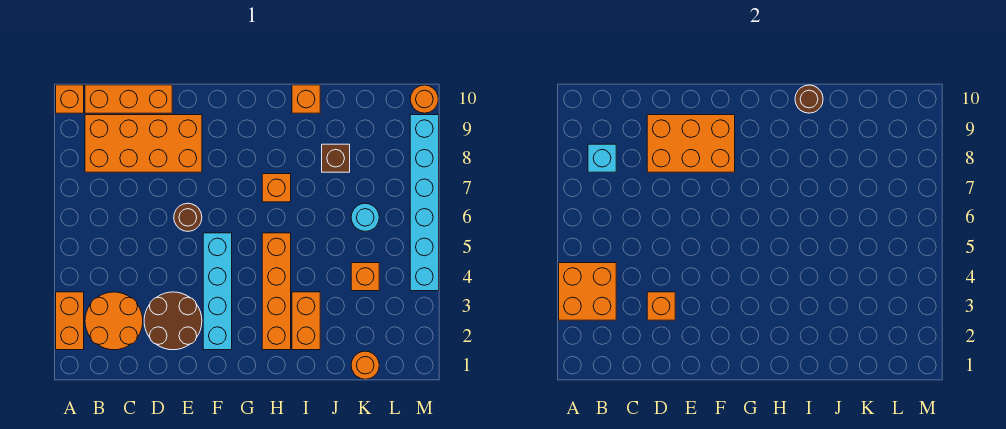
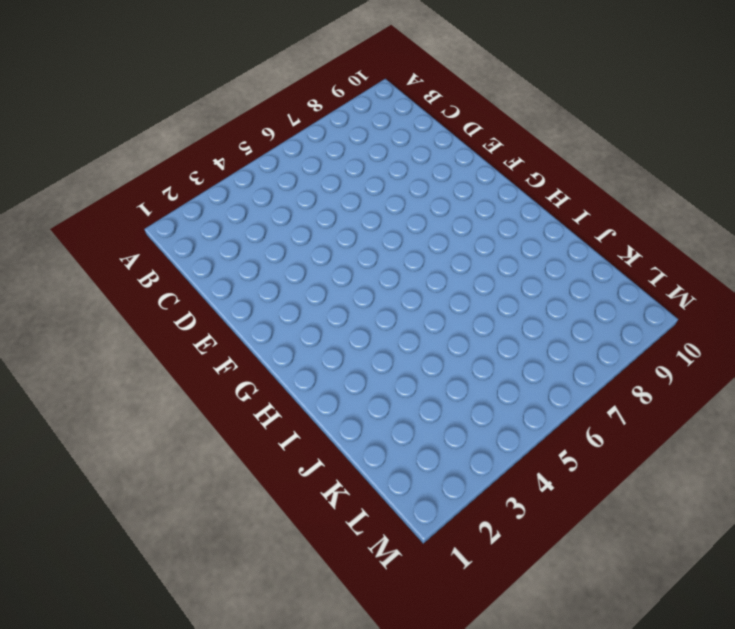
none -> orange brick A2:A3 level 1
none -> orange brick A10 level 1
none -> orange round brick B2:C3 level 1

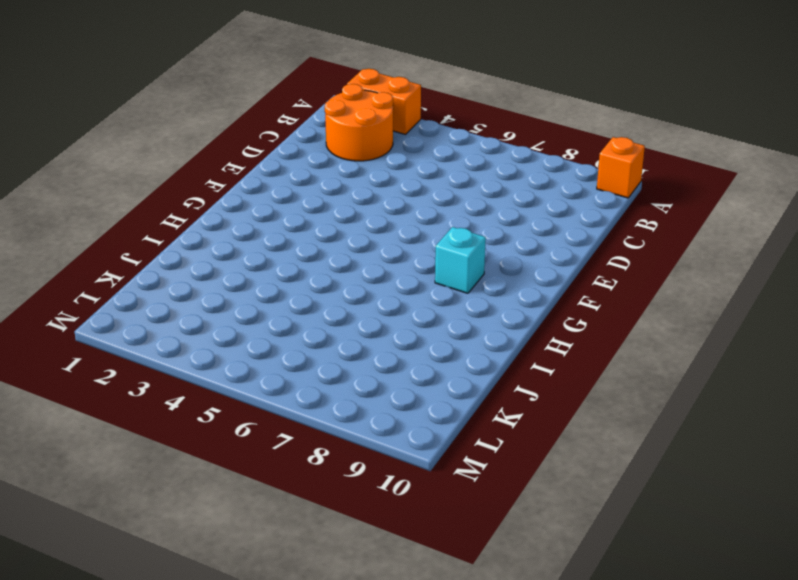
cyan brick G8 level 1 -> cyan brick B8 level 2
none -> orange brick B8:E9 level 1
none -> orange brick B10:D10 level 1
none -> brown round brick D2:E3 level 1

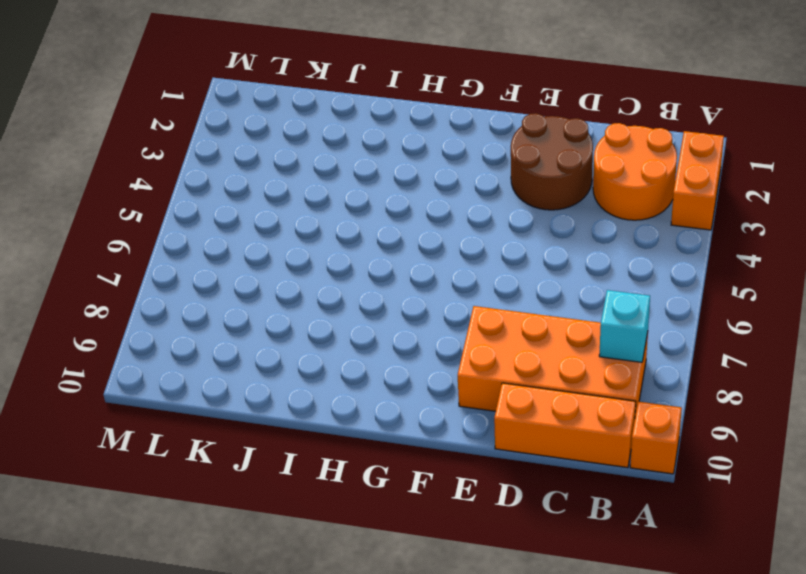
none -> brown round brick E6 level 1
none -> cyan brick F2:F5 level 1
none -> orange brick H2:H5 level 1

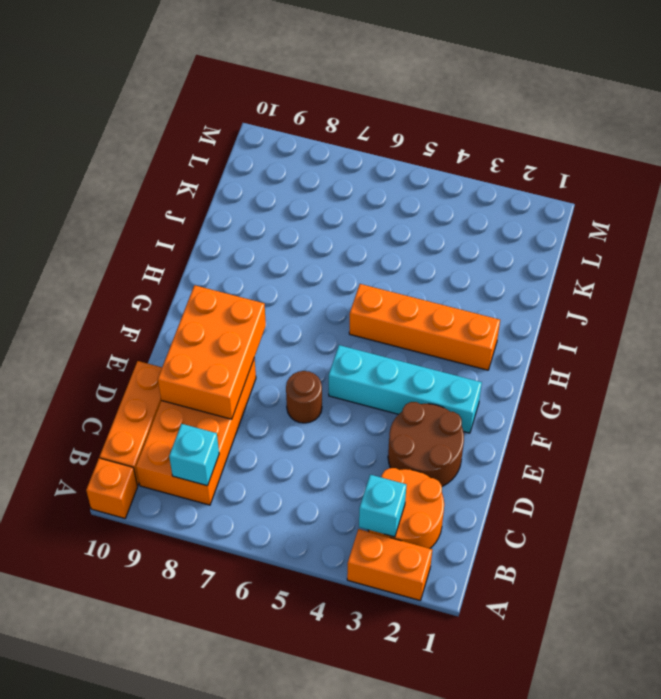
cyan brick B3 level 2 -> orange brick A3:B4 level 2
none -> orange brick H7 level 1
none -> orange brick I2:I3 level 1
none -> orange brick I10 level 1

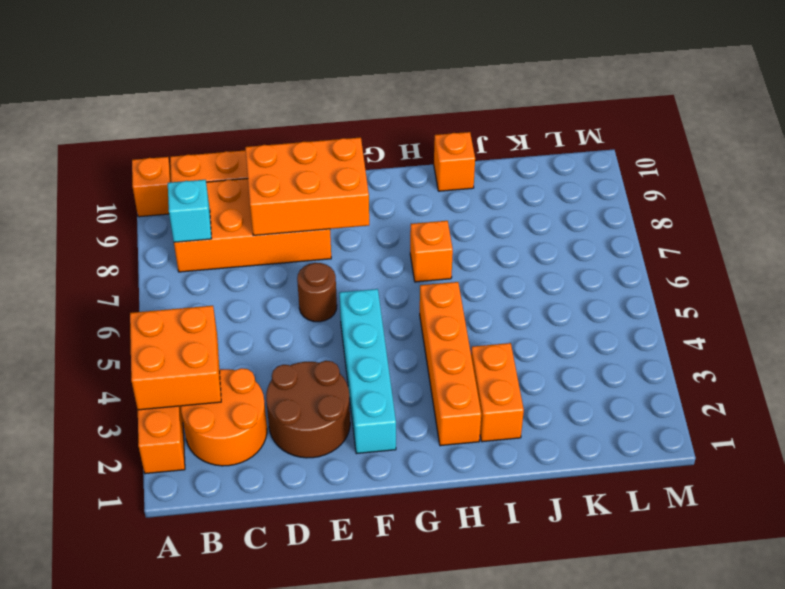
none -> brown brick J8 level 1
none -> orange round brick K1 level 1
none -> orange brick K4 level 1

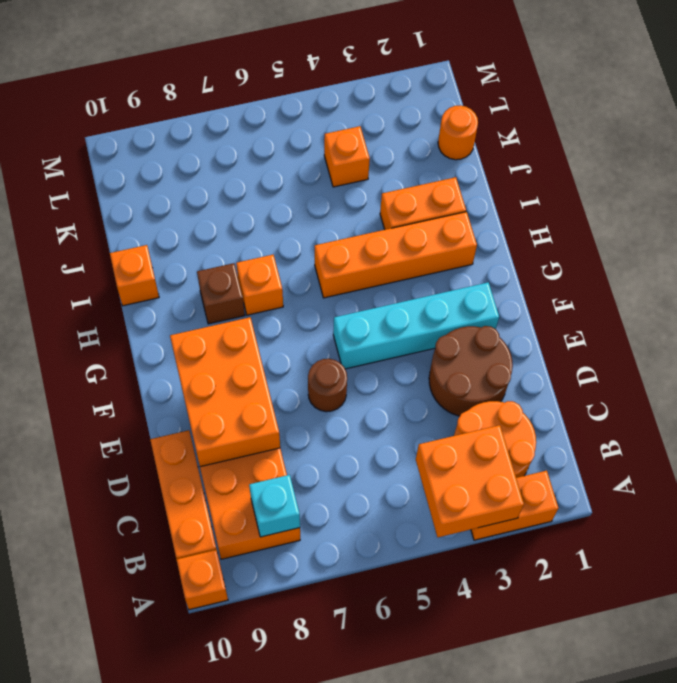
brown brick H8 level 1 -> brown brick J8 level 1
none -> cyan round brick K6 level 1
none -> cyan brick M4:M9 level 1
none -> orange round brick M10 level 1

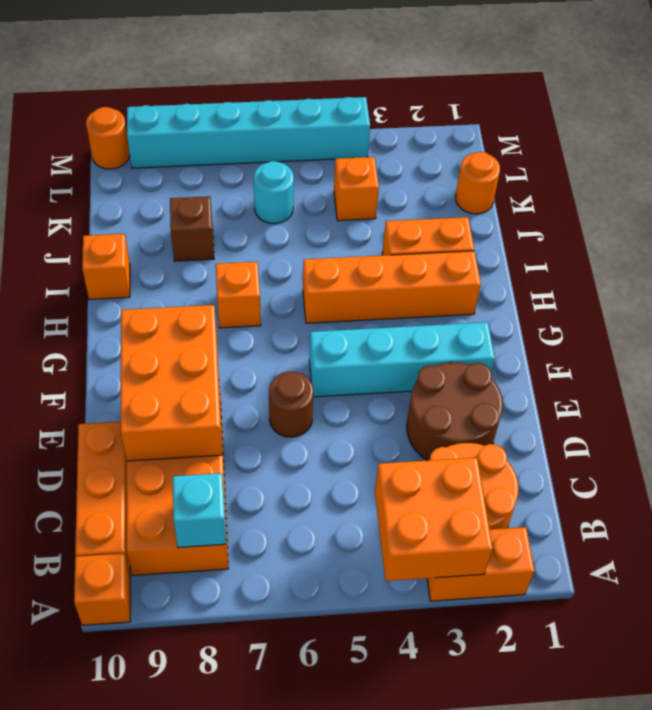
none -> orange brick D3 level 2
none -> brown round brick I10 level 2

